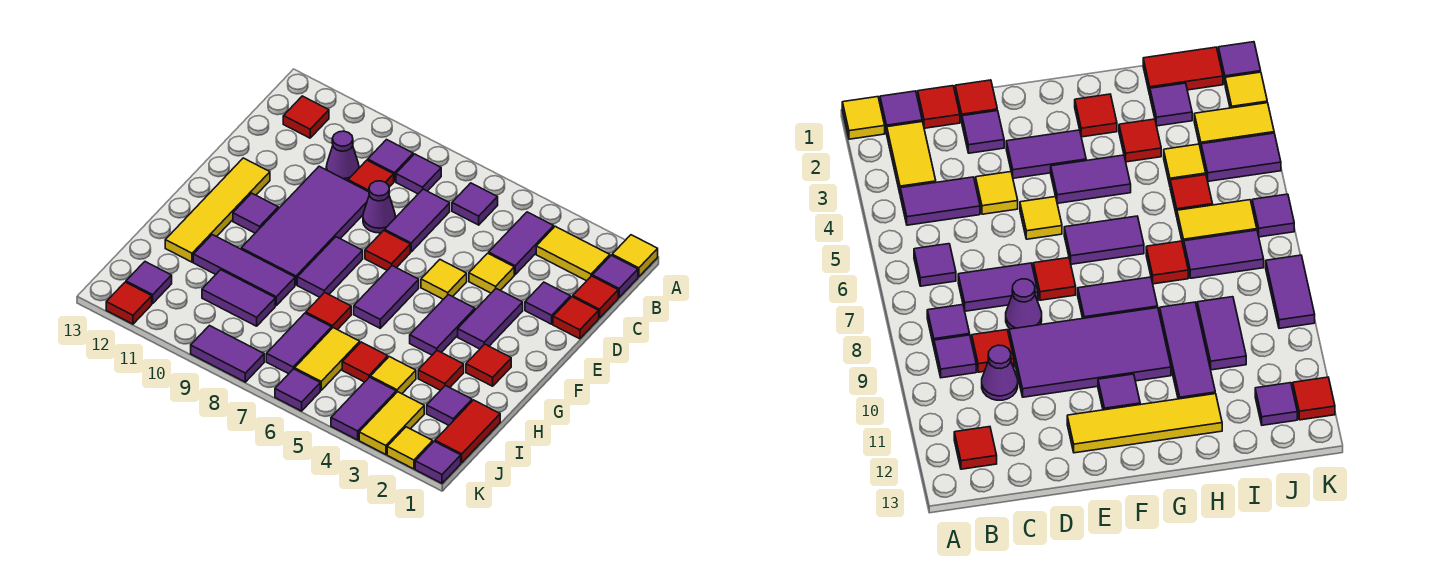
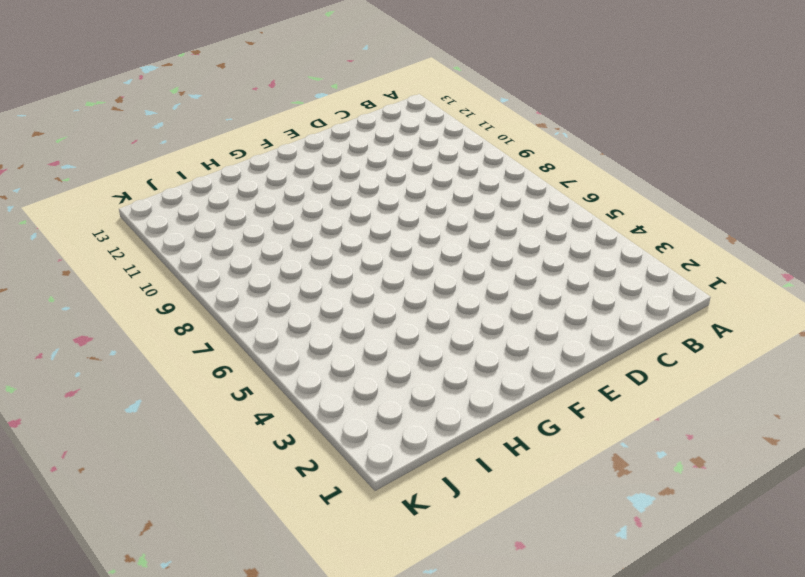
none -> yellow tile A1 level 1
none -> purple tile B1 level 1
none -> yellow tile B2:B3 level 1
none -> purple tile B4:C4 level 1

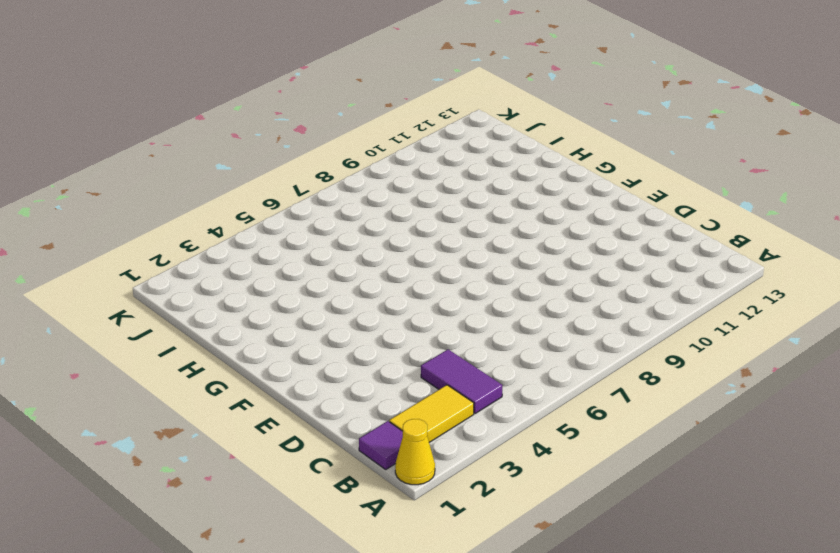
yellow cone A1 level 1 -> yellow tile A1 level 1
none -> purple tile B6 level 1
none -> purple tile B8 level 1
none -> purple tile B9 level 1
none -> red tile B12 level 1

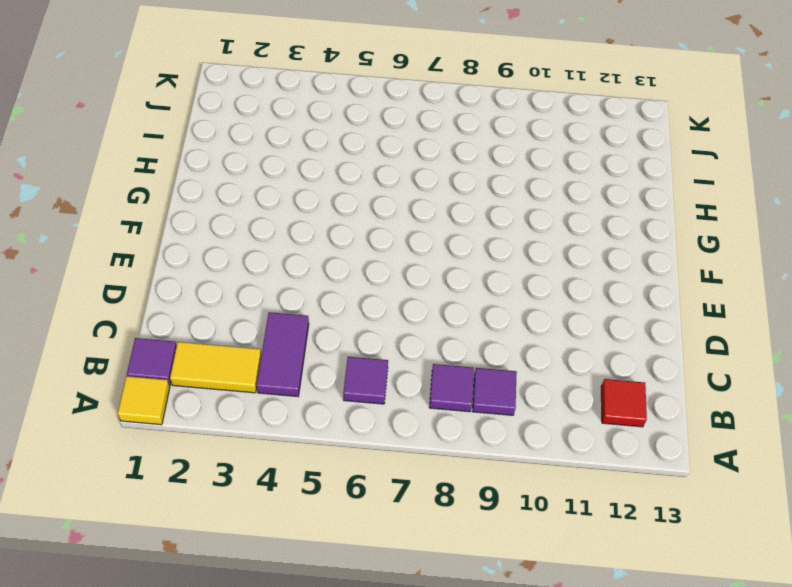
none -> red tile C1 level 1
none -> purple tile C7:D7 level 1
none -> red tile C9 level 1
none -> purple cone C10 level 1

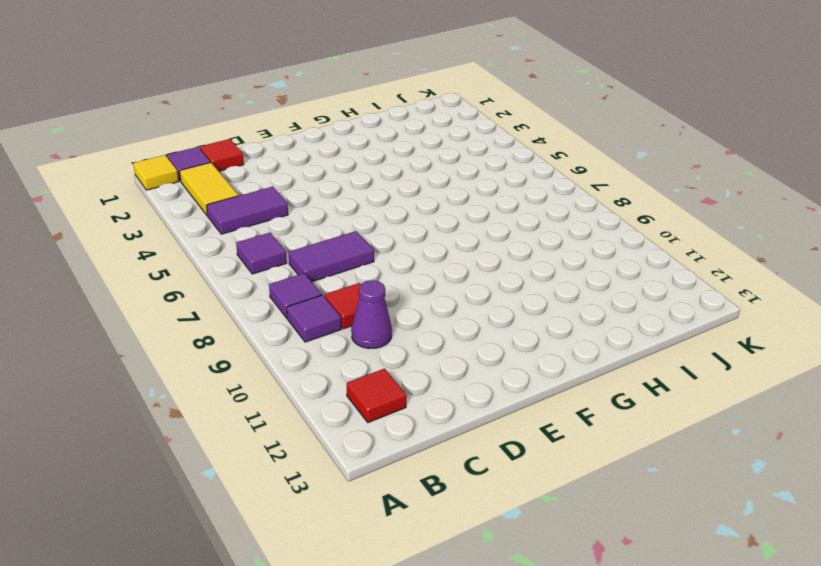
none -> red tile D1 level 1
none -> purple tile D2 level 1
none -> yellow tile D4 level 1
none -> purple cone D8 level 1

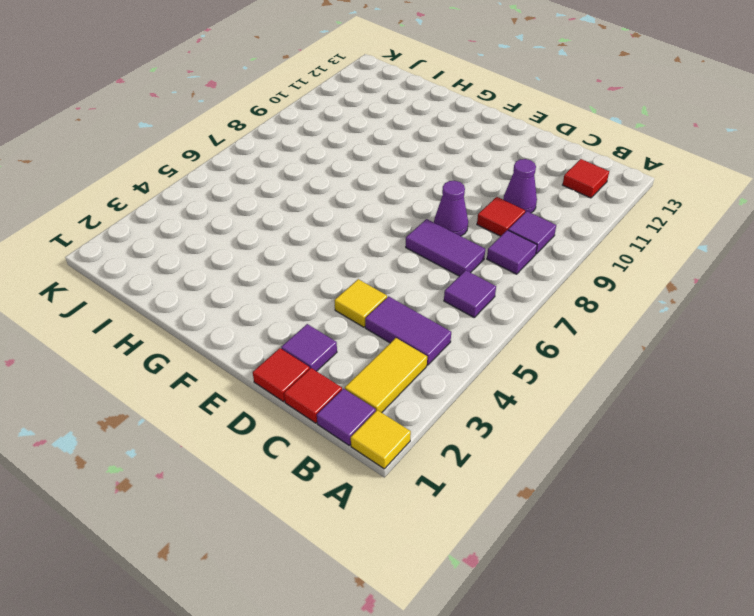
none -> purple tile D9:G10 level 1
none -> purple tile E3:F3 level 1
none -> yellow tile E5 level 1
none -> red tile E7 level 1

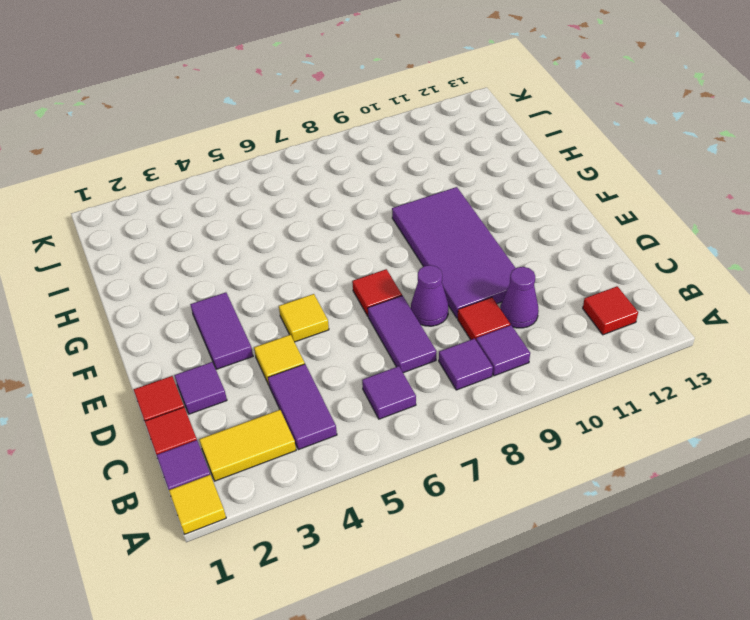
none -> yellow tile E12:H12 level 1
none -> purple tile F4:G4 level 1
none -> purple tile F6:G6 level 1
none -> purple tile F8:G8 level 1

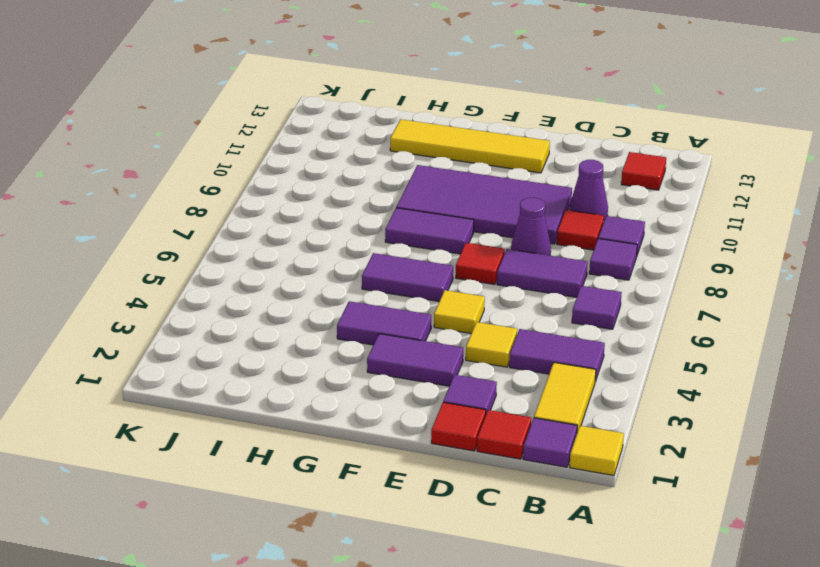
none -> purple tile F11 level 1
none -> red tile G2 level 1
none -> red tile H3 level 1
none -> red tile H7 level 1

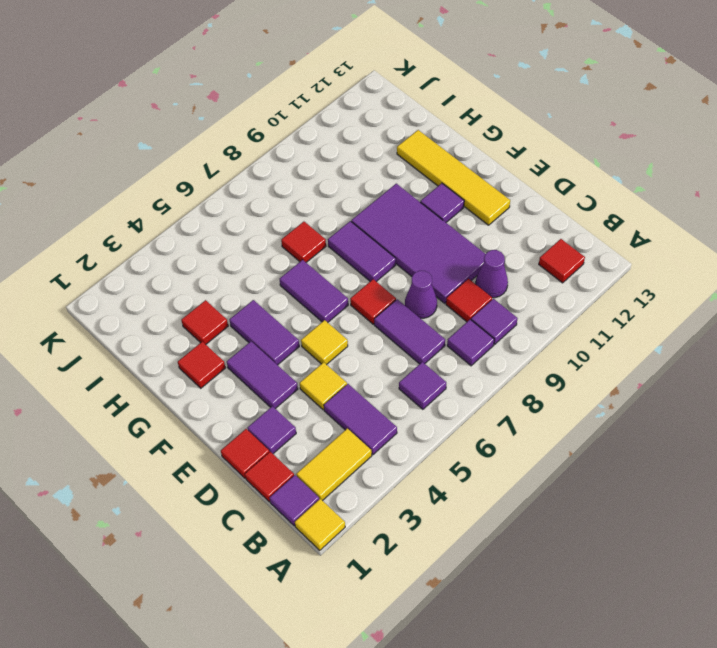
none -> purple tile H9:H11 level 1
none -> red tile I1:J1 level 1
none -> purple tile I2 level 1
none -> yellow tile I4 level 1

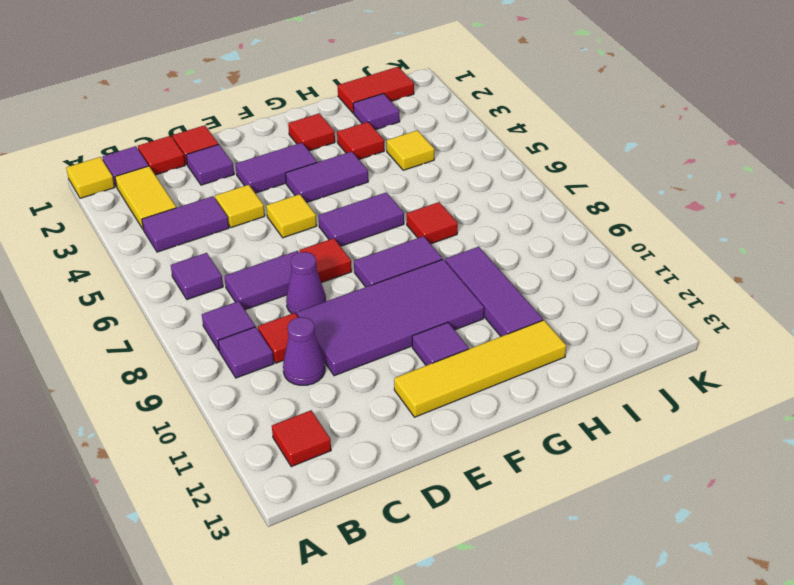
none -> red tile I5 level 1
none -> yellow tile I6:J6 level 1
none -> purple tile I7:J7 level 1
none -> purple tile I9:I10 level 1

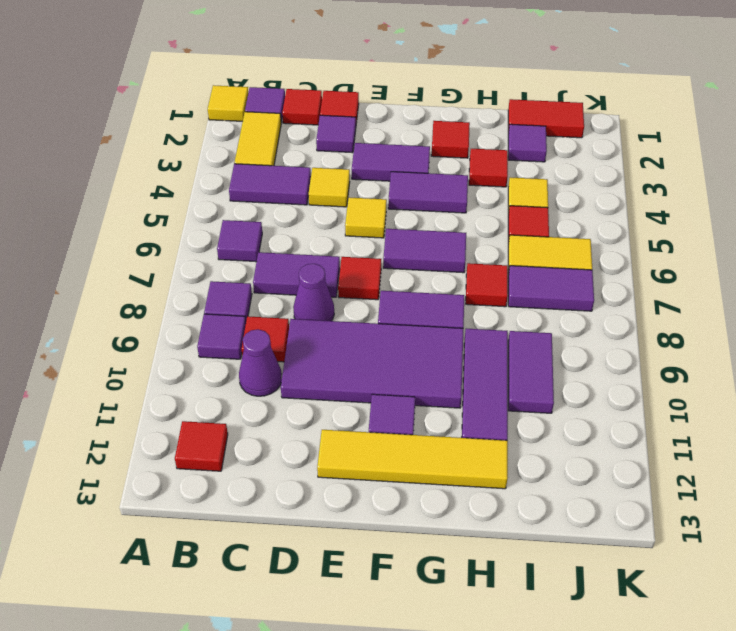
none -> yellow tile J3:K3 level 1
none -> purple tile J4:K4 level 1
none -> purple tile J12 level 1
none -> purple tile K1 level 1

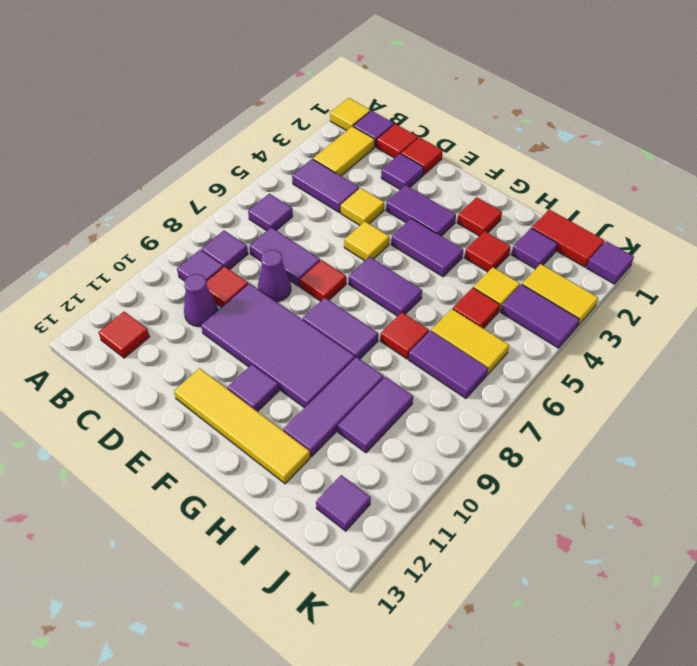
none -> yellow tile K2 level 1
none -> purple tile K6 level 1
none -> purple tile K8:K9 level 1
none -> red tile K12 level 1

